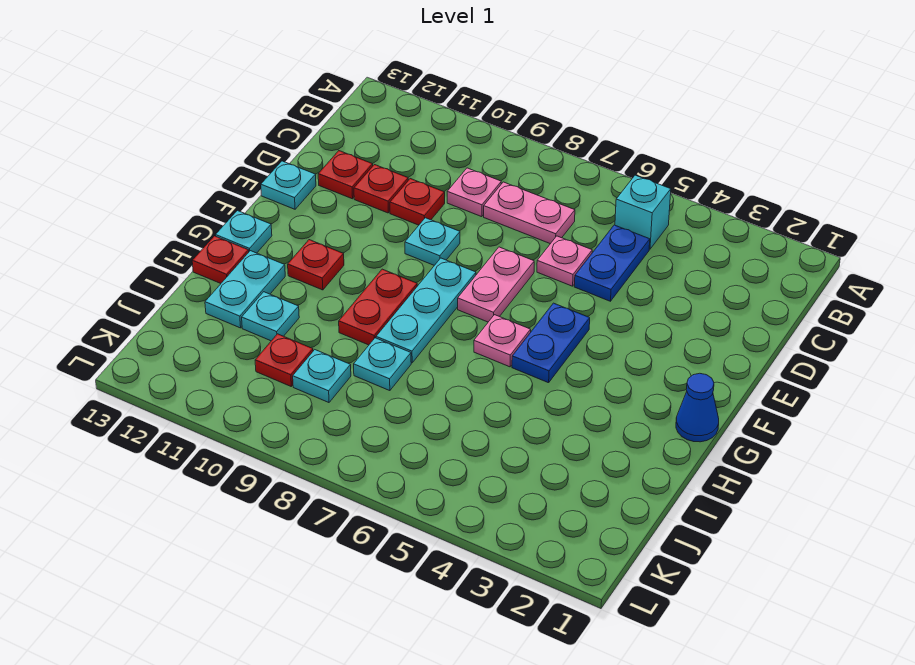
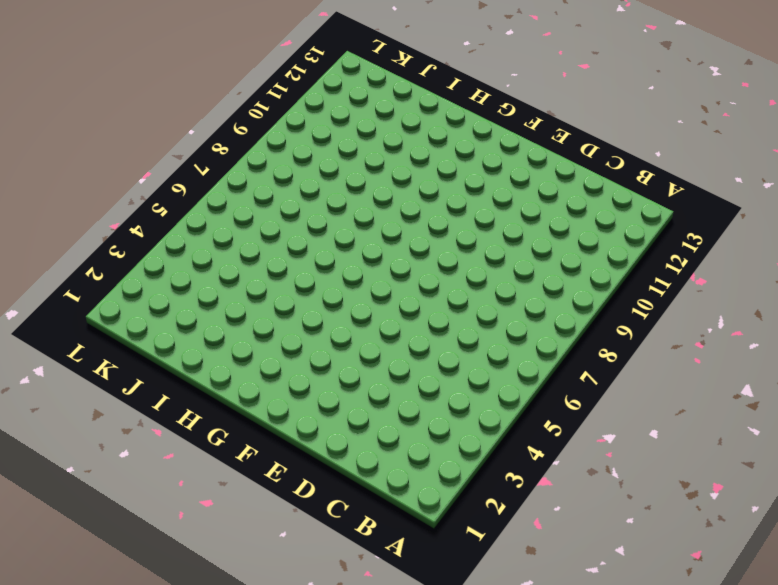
none -> cyan brick B5 level 1
none -> blue plate C5:D5 level 1
none -> pink plate C7:C8 level 1

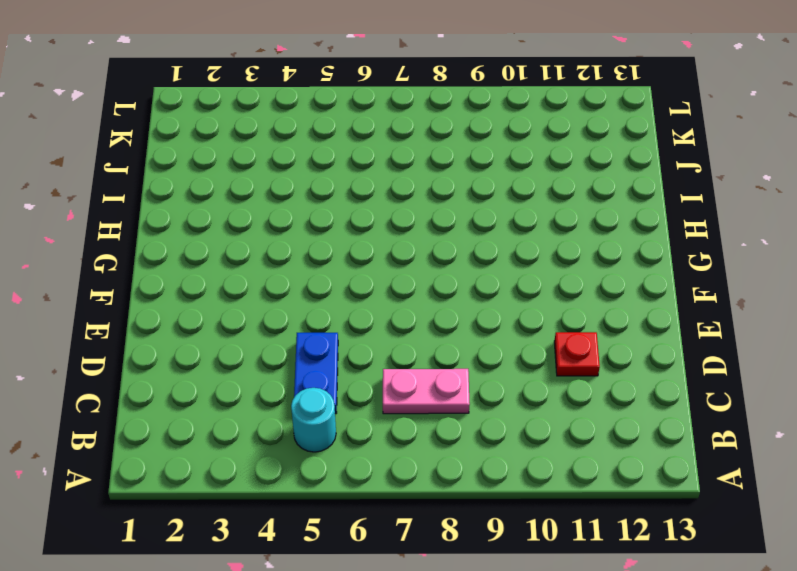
cyan round brick B5 level 1 -> cyan brick B5 level 1
none -> pink plate C9 level 1
none -> pink plate D6 level 1
none -> red plate D10 level 1

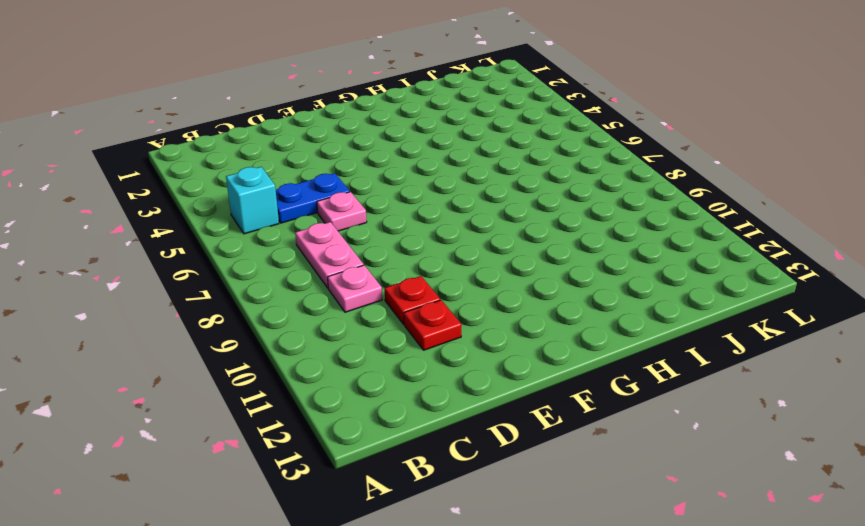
none -> red plate D12 level 1
none -> pink plate E7:F7 level 1
none -> cyan plate E9 level 1

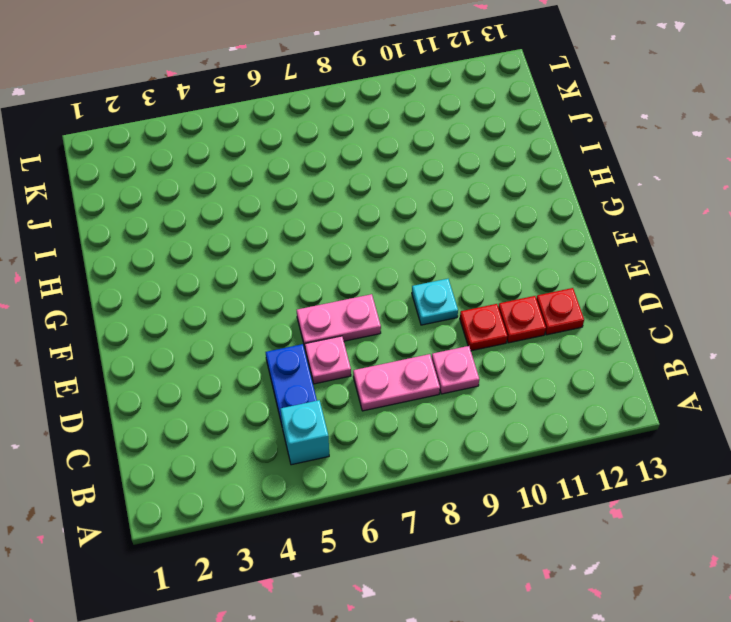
pink plate E6:E7 level 1 -> pink plate E7:F7 level 1
none -> cyan plate E13 level 1
none -> blue plate F5:G5 level 1
none -> cyan plate F8:H8 level 1

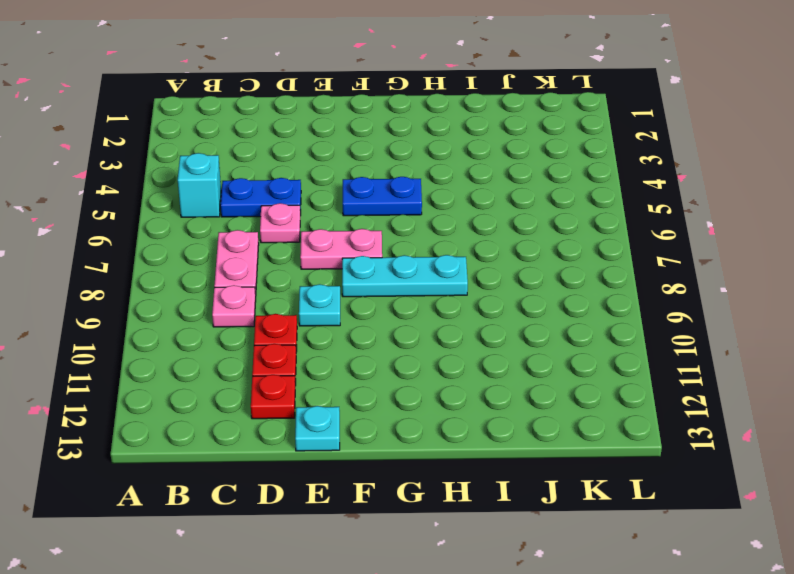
none -> blue cone G1 level 1
none -> pink plate G6 level 1
none -> red plate G9:H9 level 1

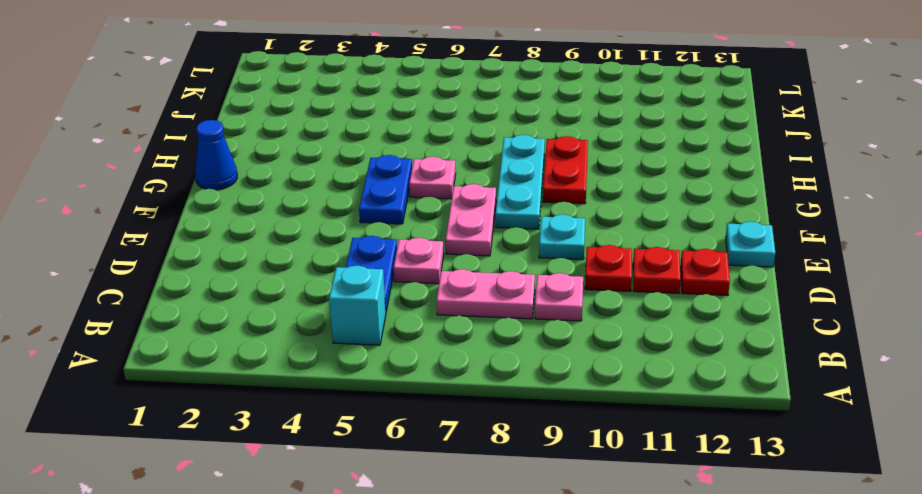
none -> red plate G11 level 1
none -> cyan plate G13 level 1
none -> cyan plate H12:I12 level 1

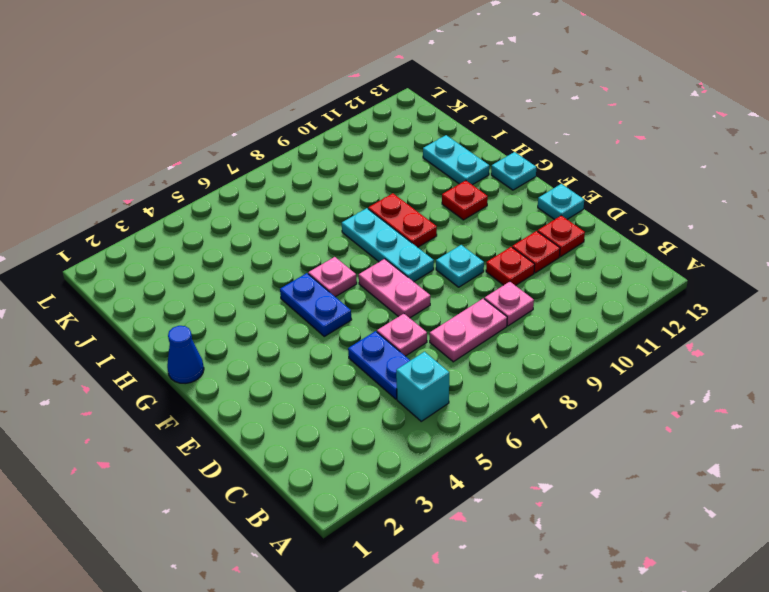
none -> red plate H13 level 1
none -> cyan plate I8 level 1
none -> cyan plate I11 level 1

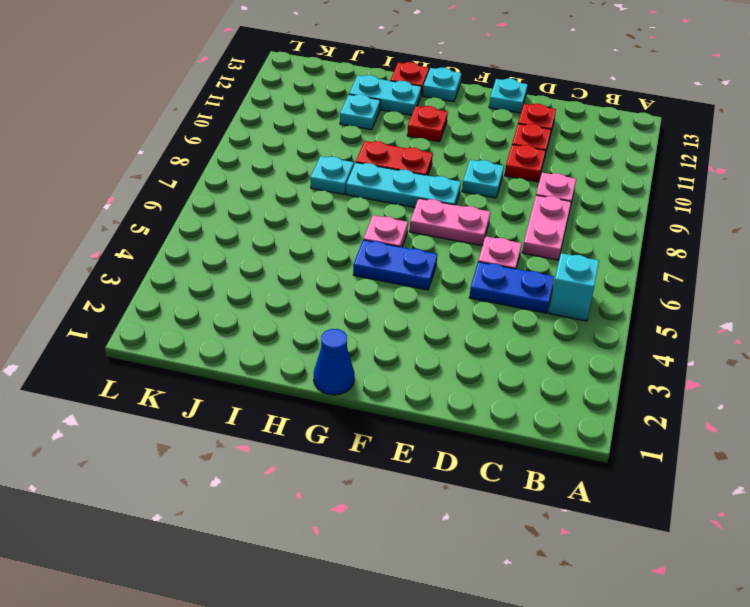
none -> cyan plate J9 level 1
none -> red plate J10 level 1

